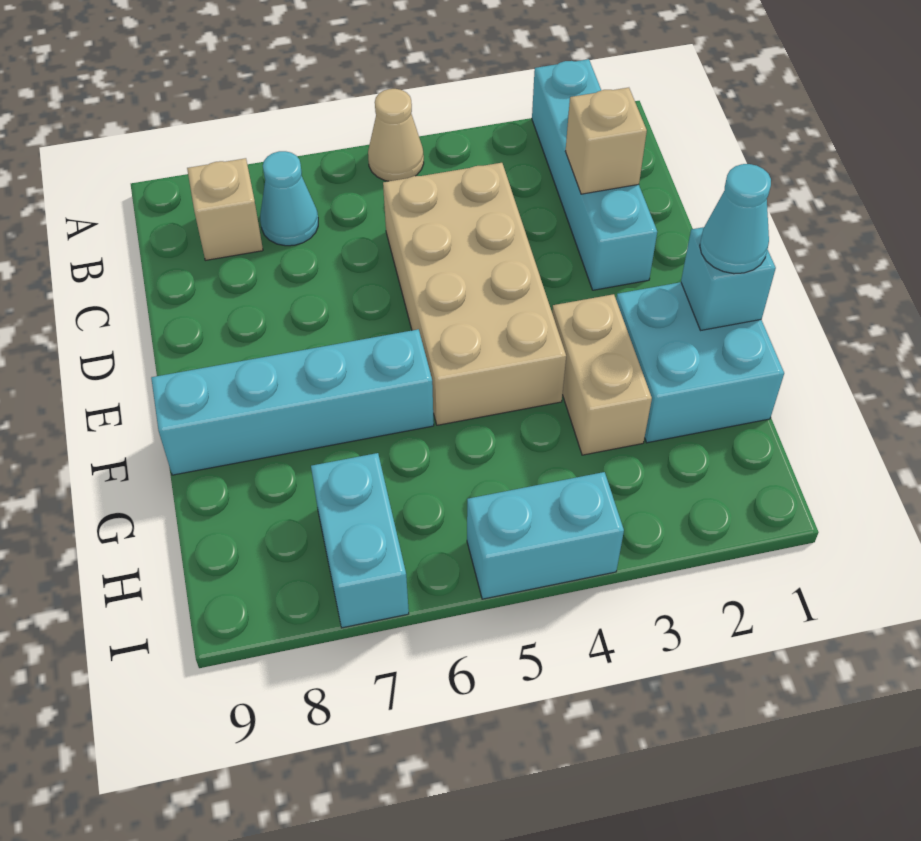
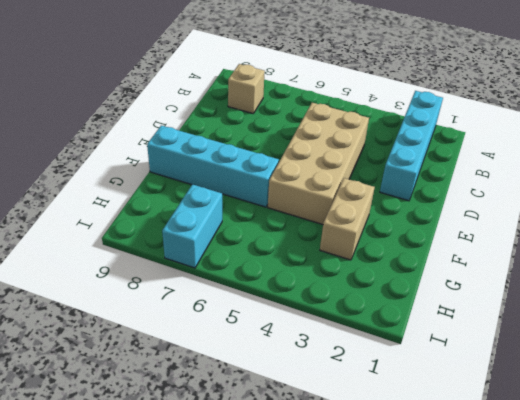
none -> tan cone A5 level 1
none -> cyan cone B7 level 1
none -> cyan brick F1:G2 level 1

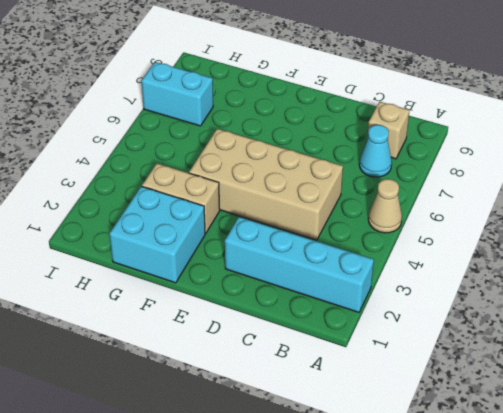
none -> cyan brick F6:F9 level 1
none -> cyan brick I4:I5 level 1
none -> tan brick C2 level 2

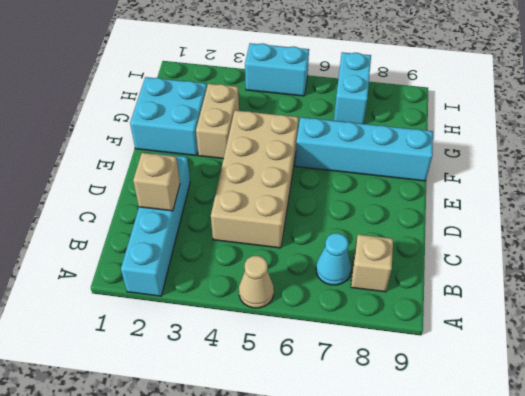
none -> cyan brick F1 level 2
none -> cyan cone F1 level 3

